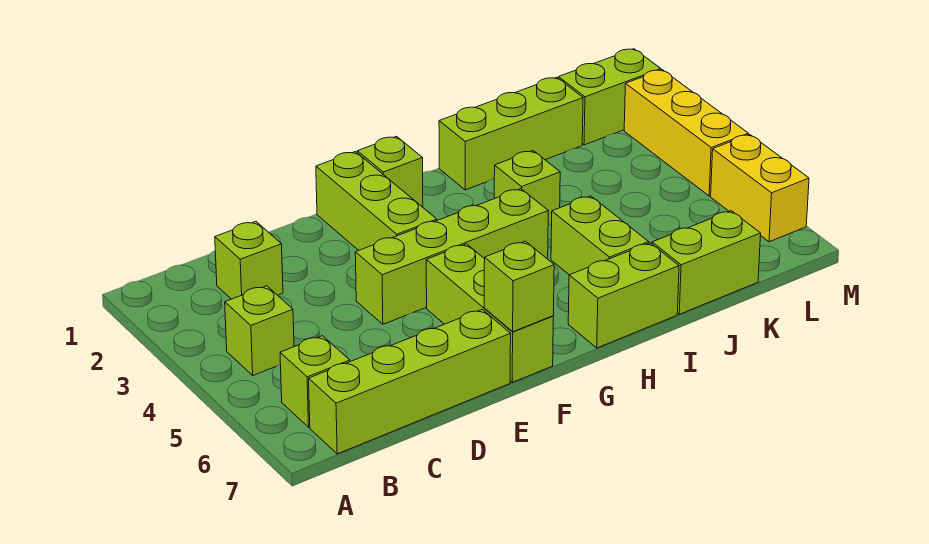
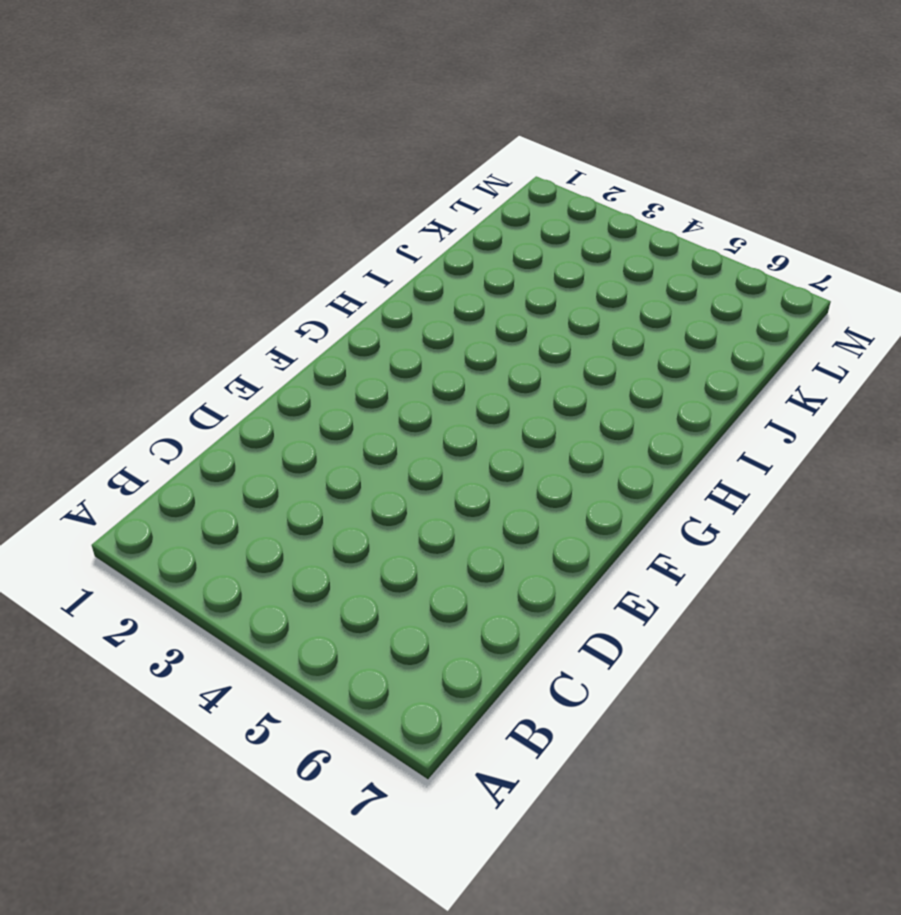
none -> lime brick B4 level 1
none -> lime brick B6 level 1
none -> lime brick B7:E7 level 1

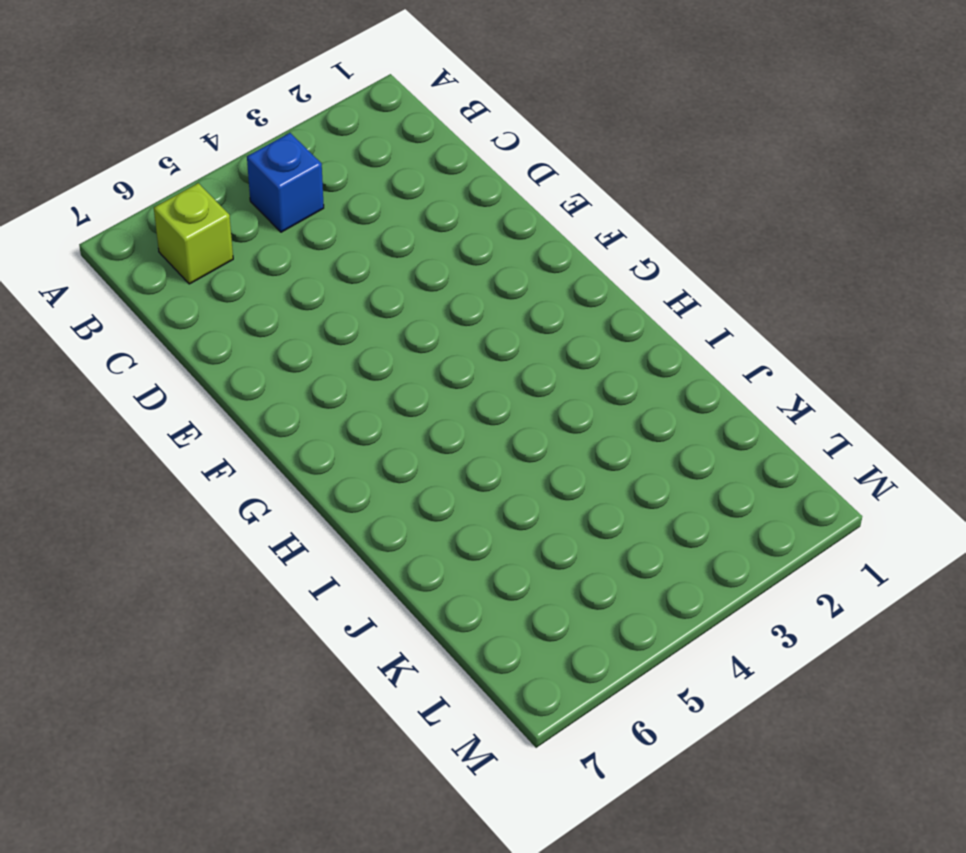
blue brick B4 level 1 -> lime brick B4 level 1
none -> lime brick B7:E7 level 1
none -> lime brick C2 level 1
none -> lime brick E4:H4 level 1

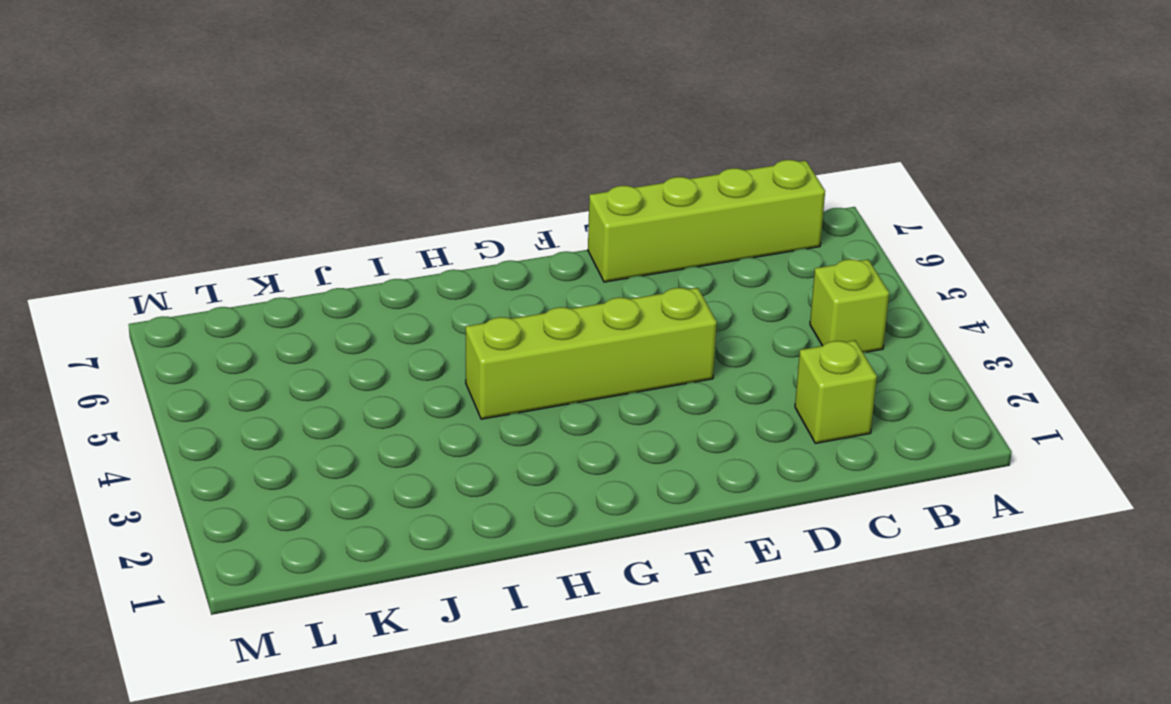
none -> lime brick B6 level 1
none -> lime brick F1:F3 level 1
none -> lime brick F5:F7 level 1

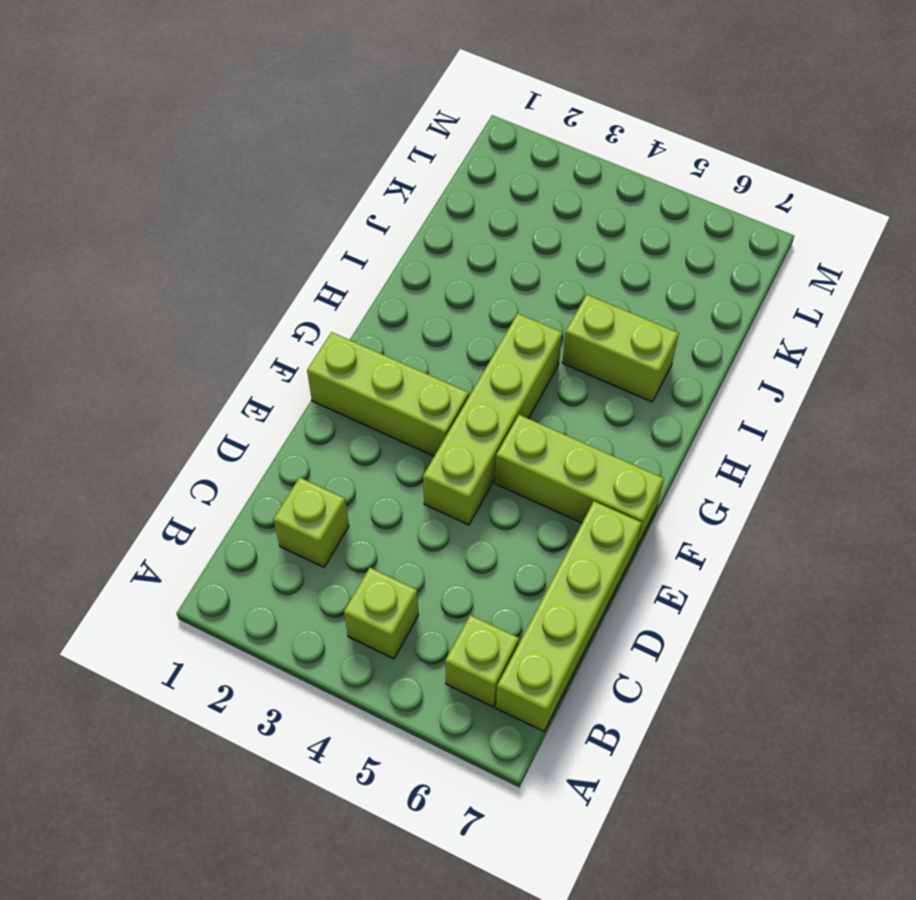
none -> lime brick G1 level 1
none -> lime brick H7:I7 level 1
none -> lime brick I1:K1 level 1

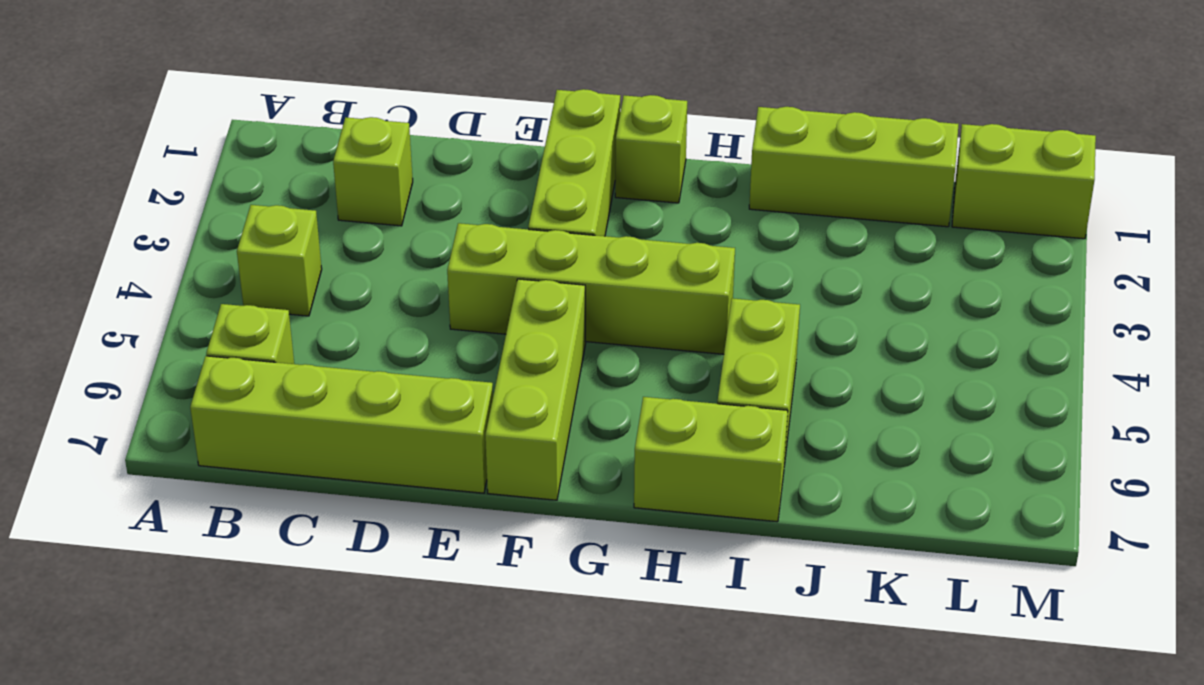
none -> lime brick I3 level 1
none -> lime brick J7:K7 level 1
none -> yellow brick M2:M4 level 1

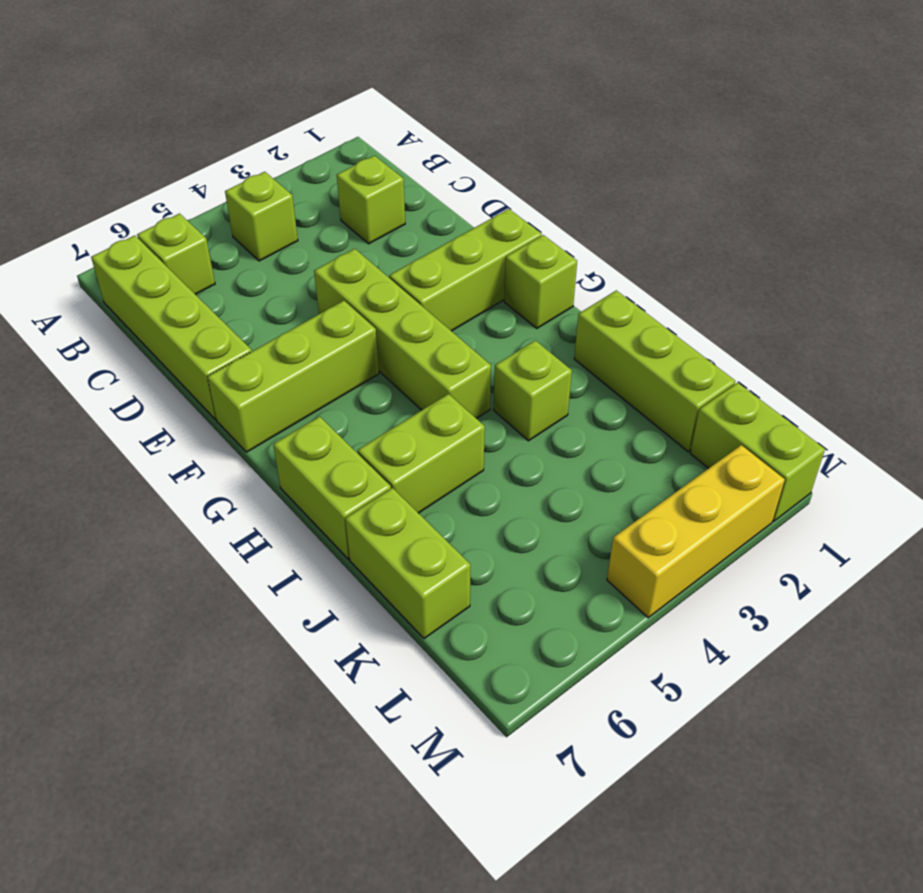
none -> yellow brick M5:M6 level 1
none -> lime brick F7 level 2

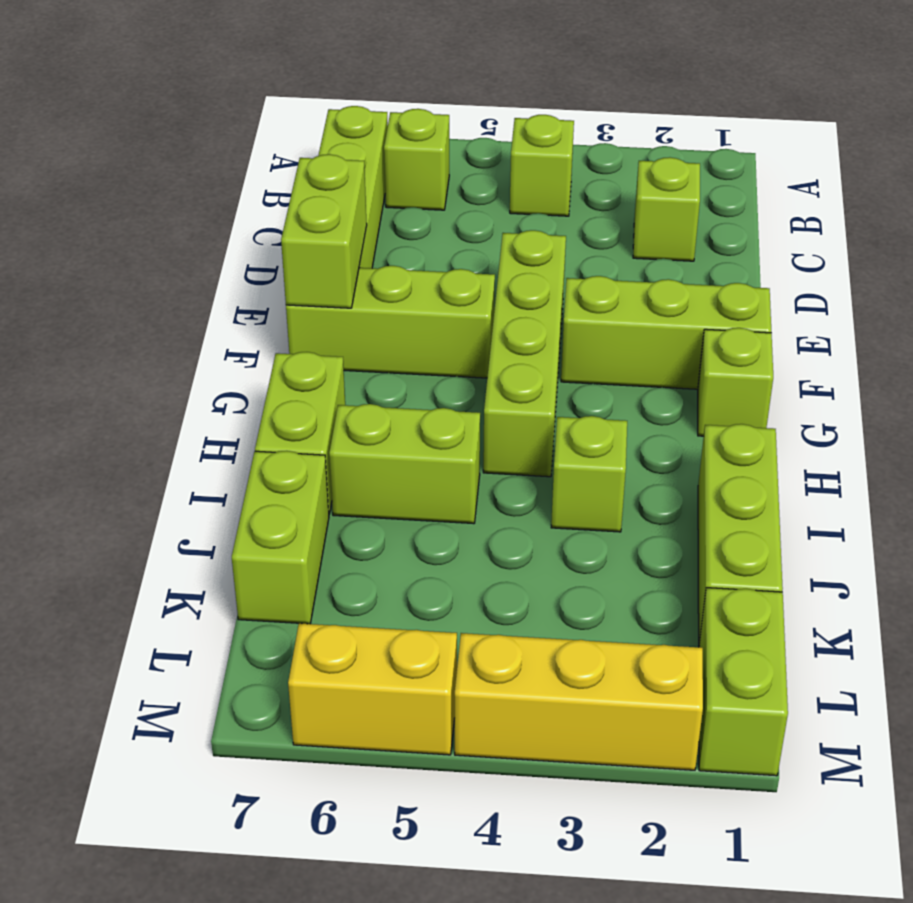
lime brick E7:F7 level 2 -> lime brick F7 level 2

